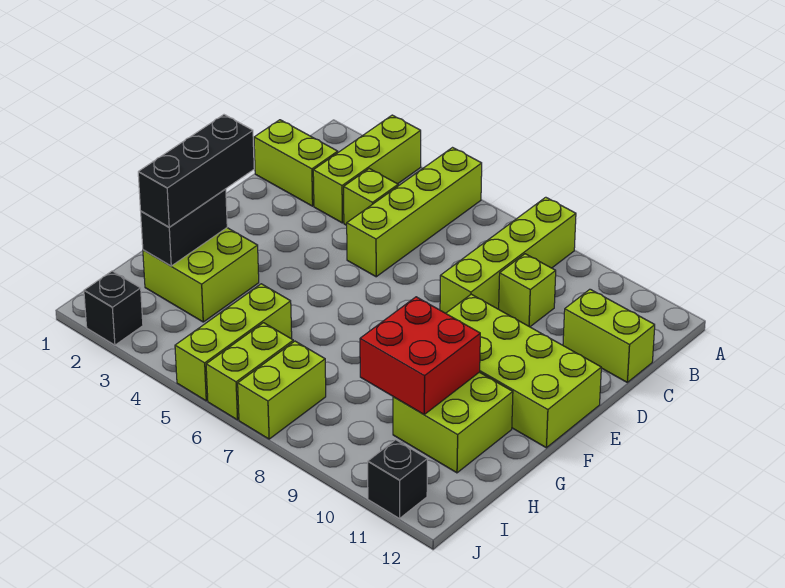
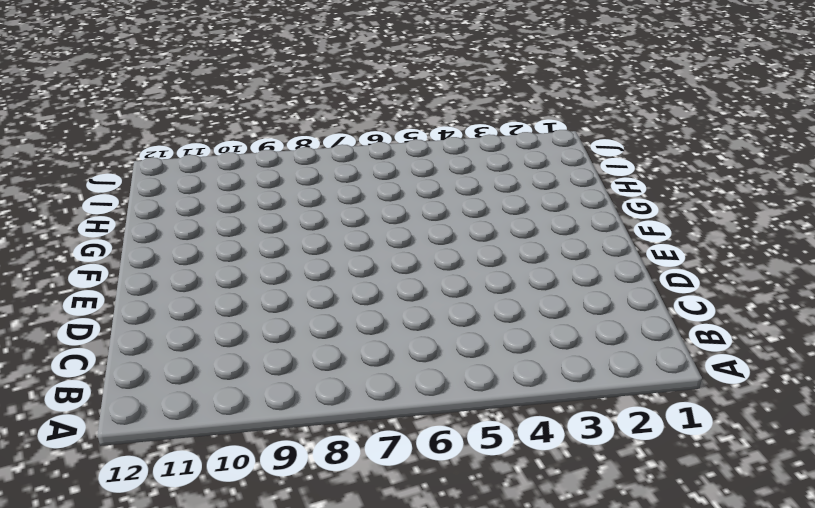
none -> lime brick A3:C3 level 1
none -> lime brick A5:D5 level 1
none -> lime brick A8:D8 level 1

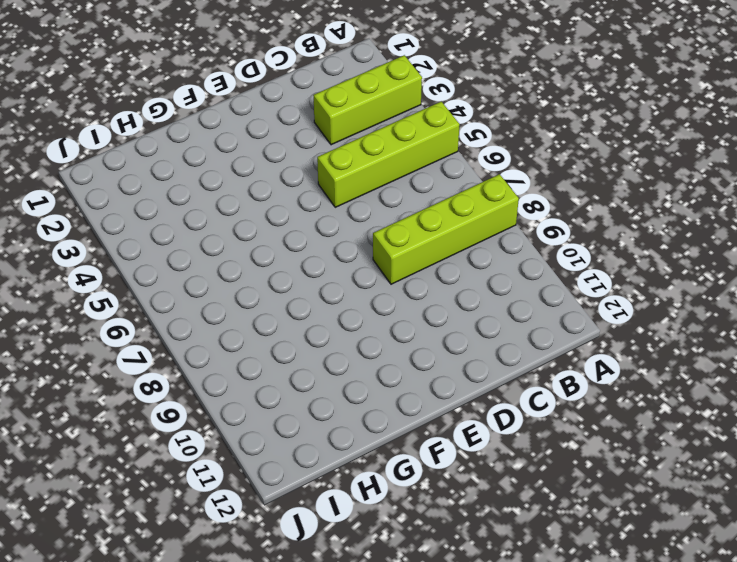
none -> lime brick C1:C2 level 1
none -> lime brick C4 level 1
none -> lime brick C9 level 1

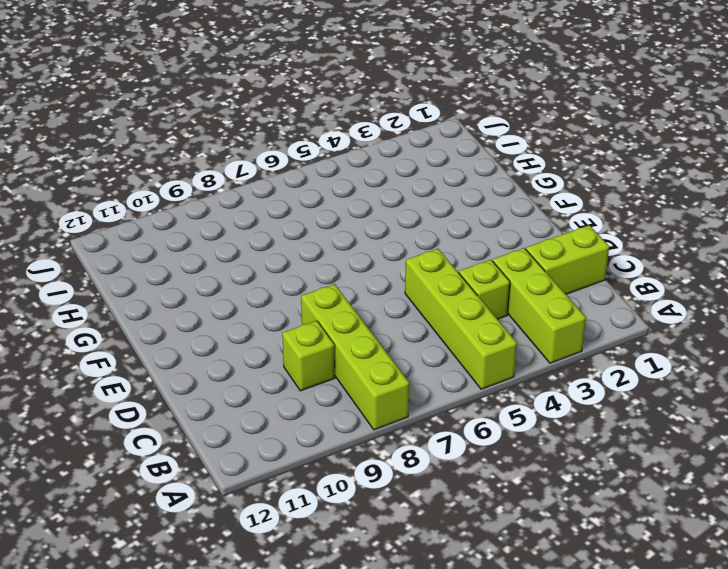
none -> lime brick C11:C12 level 1
none -> lime brick E9:F12 level 1
none -> lime brick G2:H3 level 1

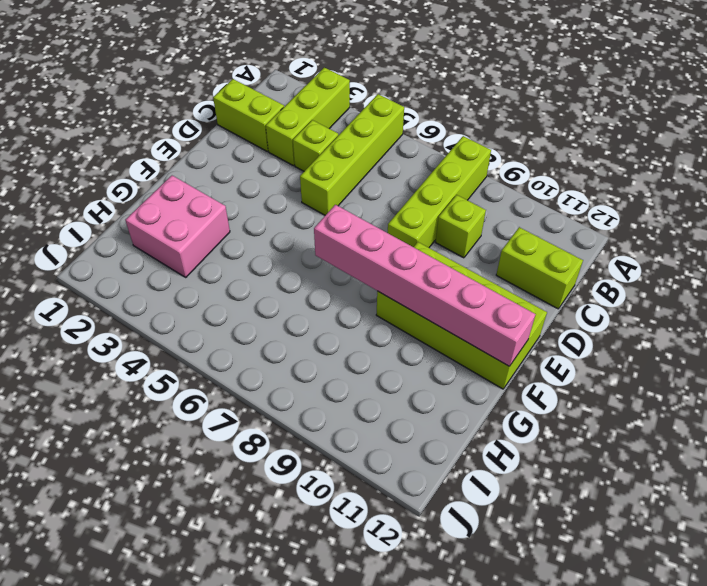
pink brick F7:F12 level 2 -> none
pink brick G2:H3 level 1 -> lime brick G2:H3 level 1
none -> lime brick G10:H11 level 1
none -> lime brick H5:J5 level 1
none -> lime brick I6:J6 level 1

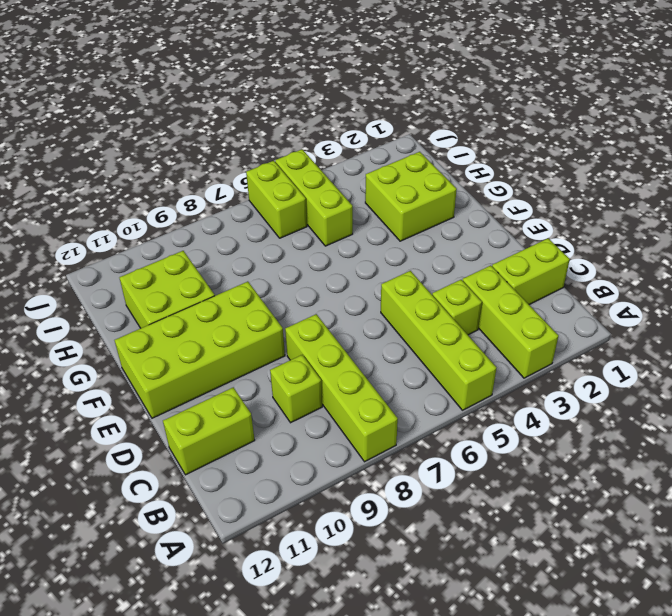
none -> lime brick I7:J7 level 1
none -> black brick J2 level 1
none -> black brick J11 level 1

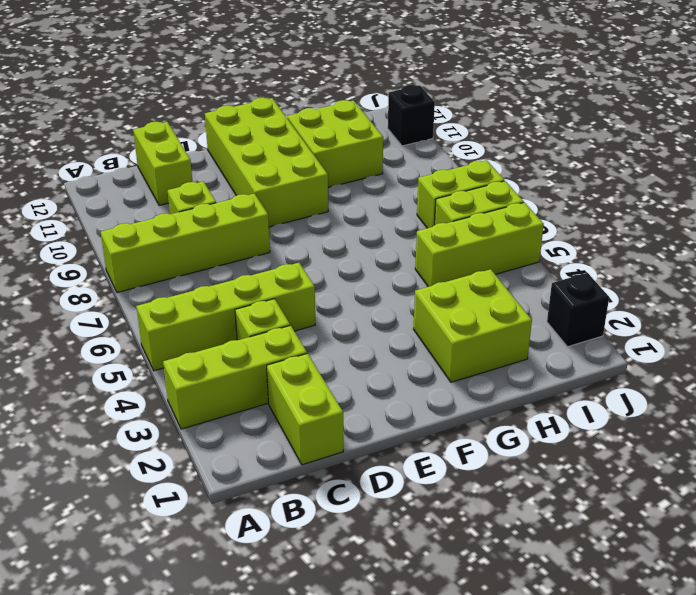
none -> black brick G2:H2 level 2
none -> red brick G9:H10 level 2
none -> black brick F2:H2 level 3

